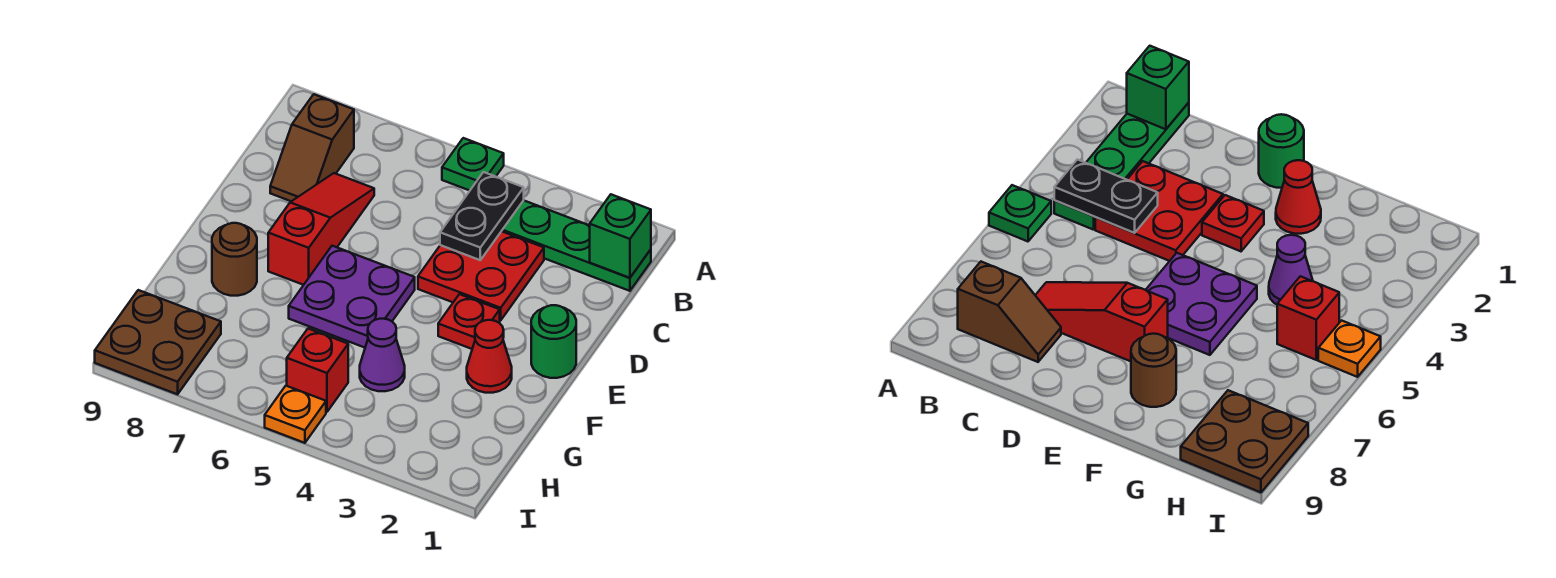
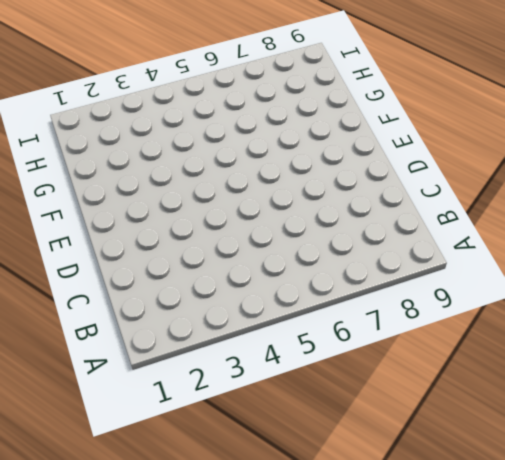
none -> green plate A5 level 1
none -> green plate B1:B4 level 1
none -> brown slope B8:C8 level 1 top B

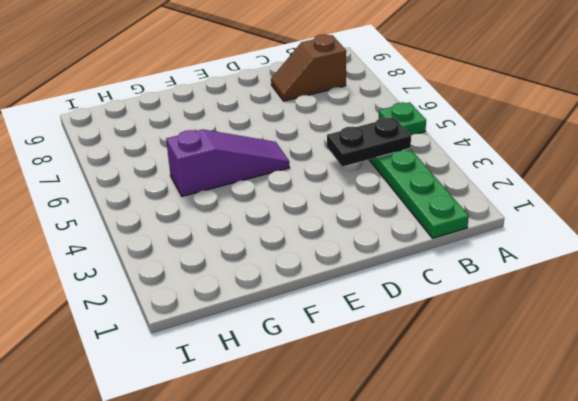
purple slope E5:G5 level 1 top G -> purple plate E5:F6 level 1
none -> red plate C3:D4 level 1
none -> red slope C7:E7 level 1 top E
none -> green round brick E1 level 1

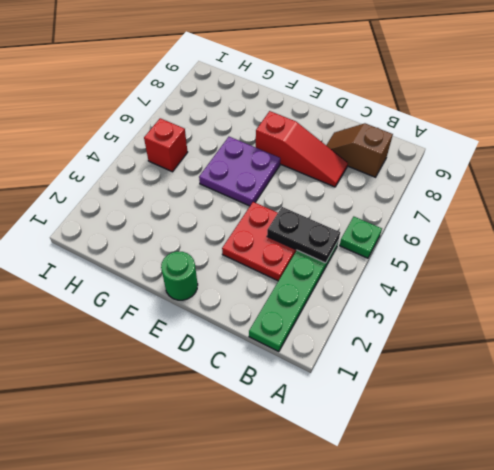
none -> red plate E3 level 1
none -> red cone F2 level 1
none -> brown round brick F8 level 1

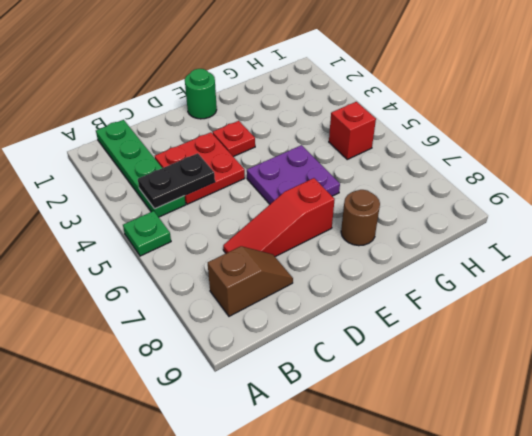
none -> red cone F2 level 1
none -> purple cone G4 level 1
none -> brown plate H8:I9 level 1

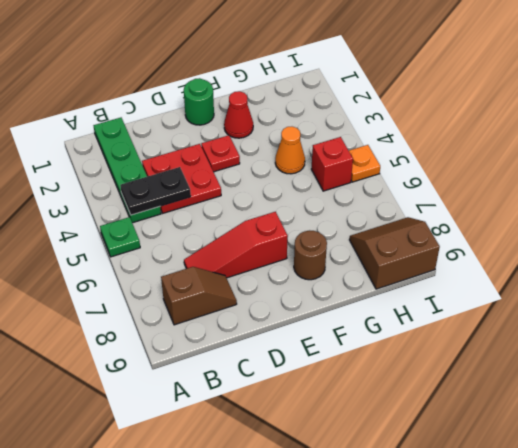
orange cone G4 level 1 -> purple cone G4 level 1
brown slope H8:I9 level 1 top 9 -> brown plate H8:I9 level 1
none -> purple plate E5:F6 level 1
none -> green brick B1 level 2

